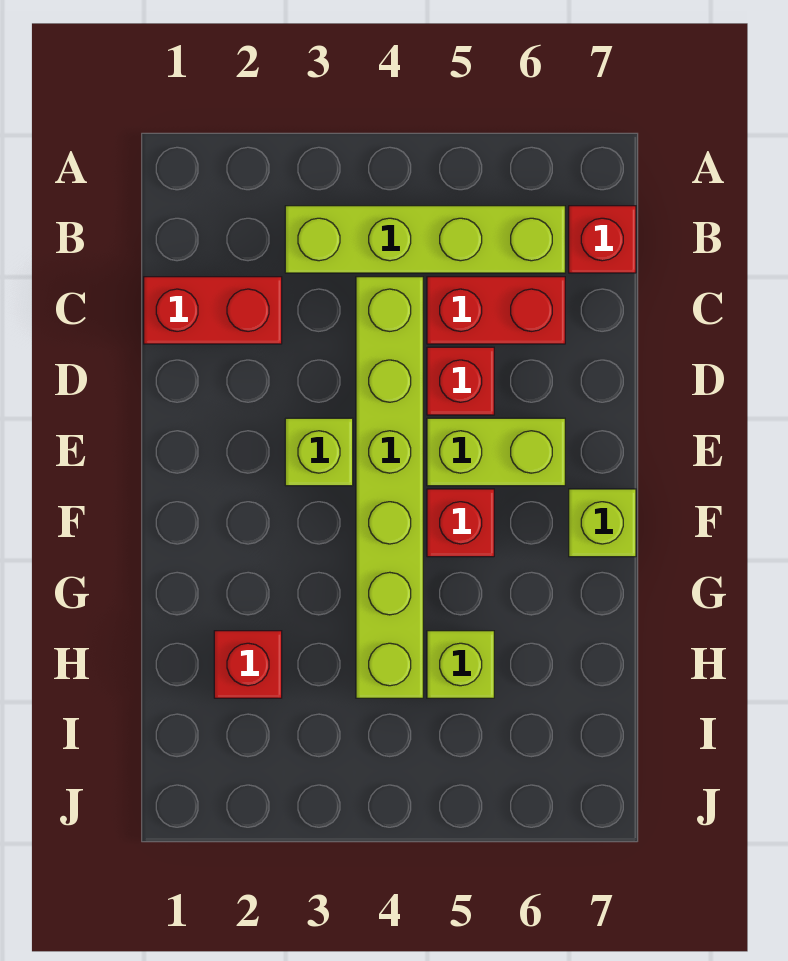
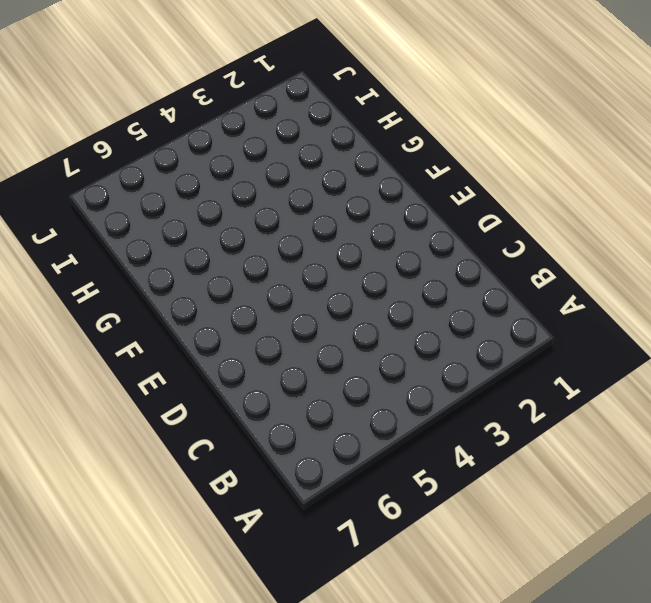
none -> lime brick B3:B6 level 1
none -> red brick B7 level 1
none -> red brick C1:C2 level 1

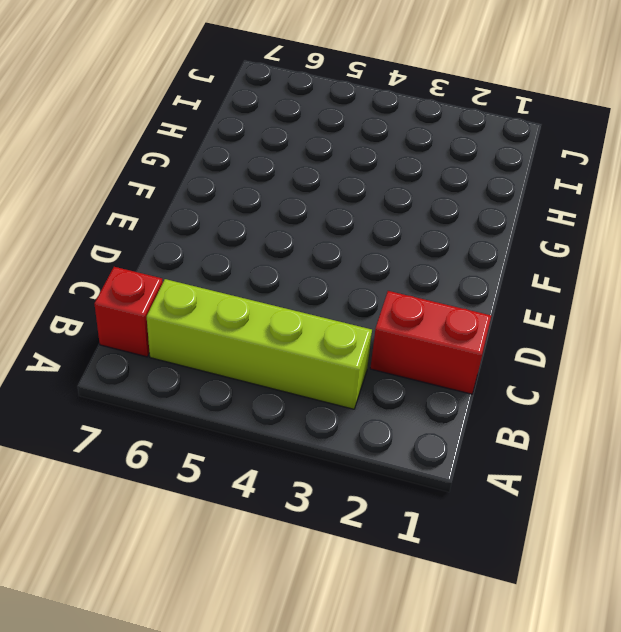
none -> lime brick C4:H4 level 1
none -> red brick C5:C6 level 1
none -> red brick D5 level 1

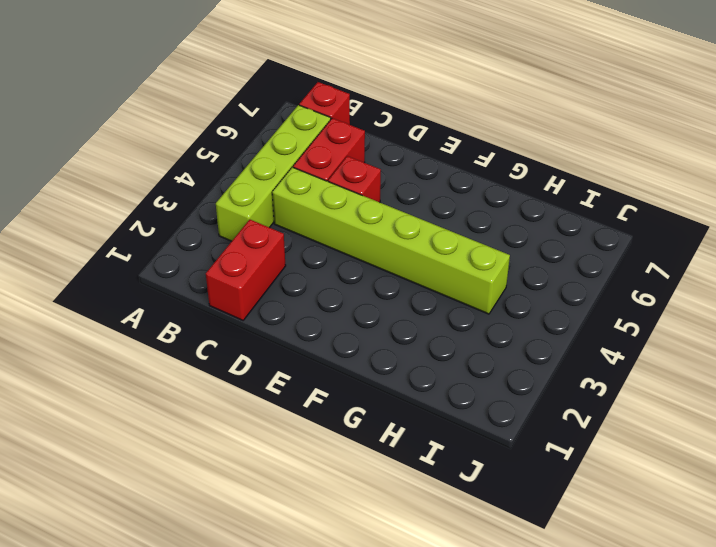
none -> lime brick E3 level 1
none -> lime brick E5:E6 level 1
none -> red brick F5 level 1

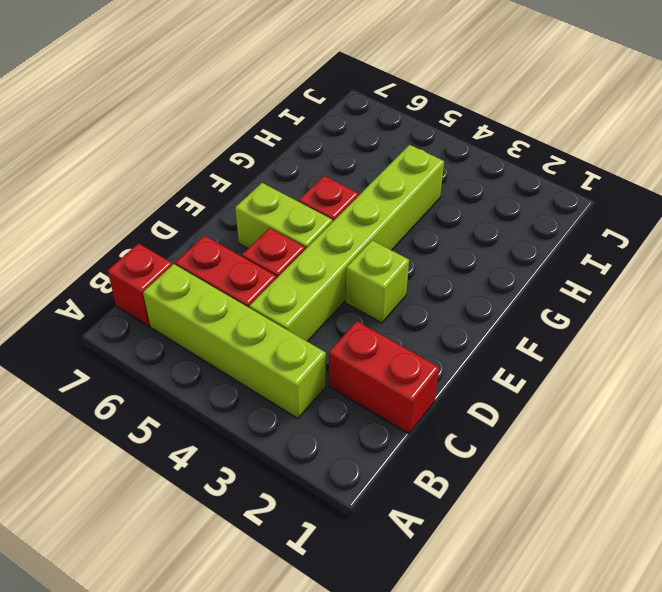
none -> lime brick F7 level 1
none -> red brick H2 level 1
none -> lime brick H5 level 1

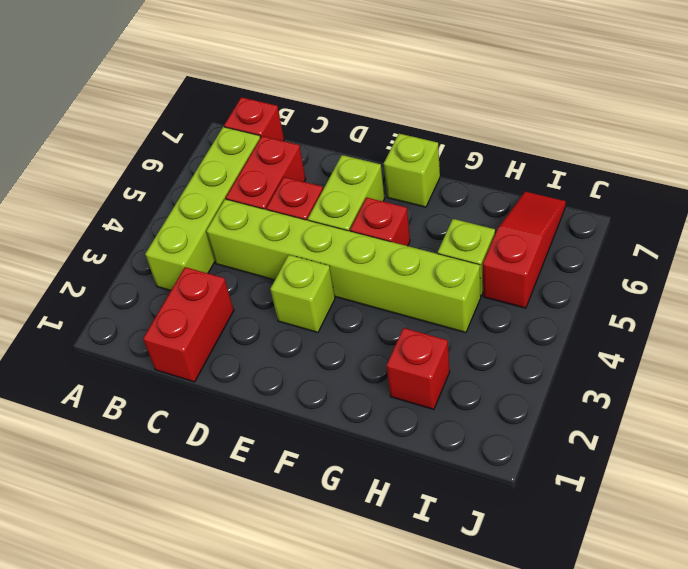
red slope I5:I7 level 1 top 5 -> none

